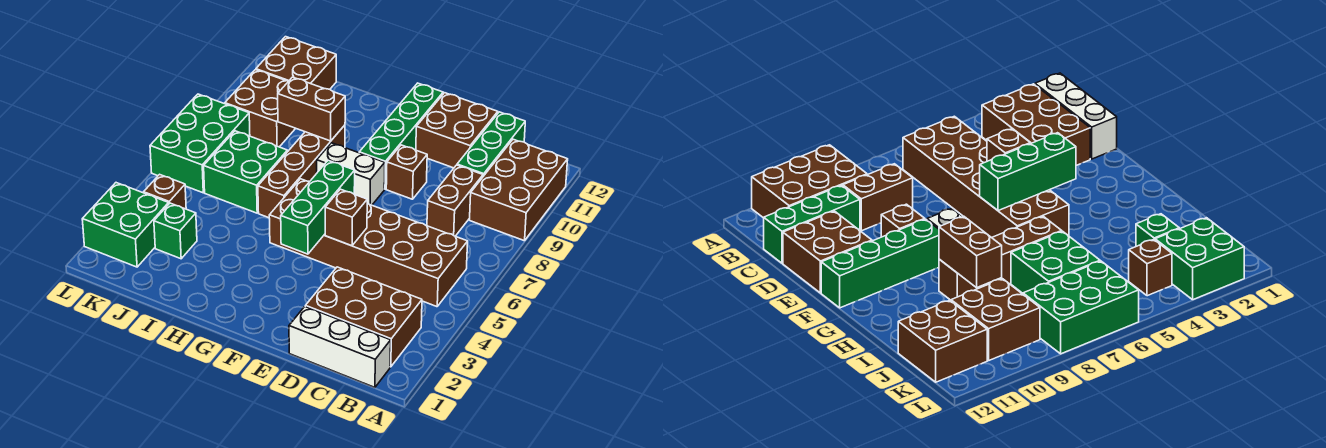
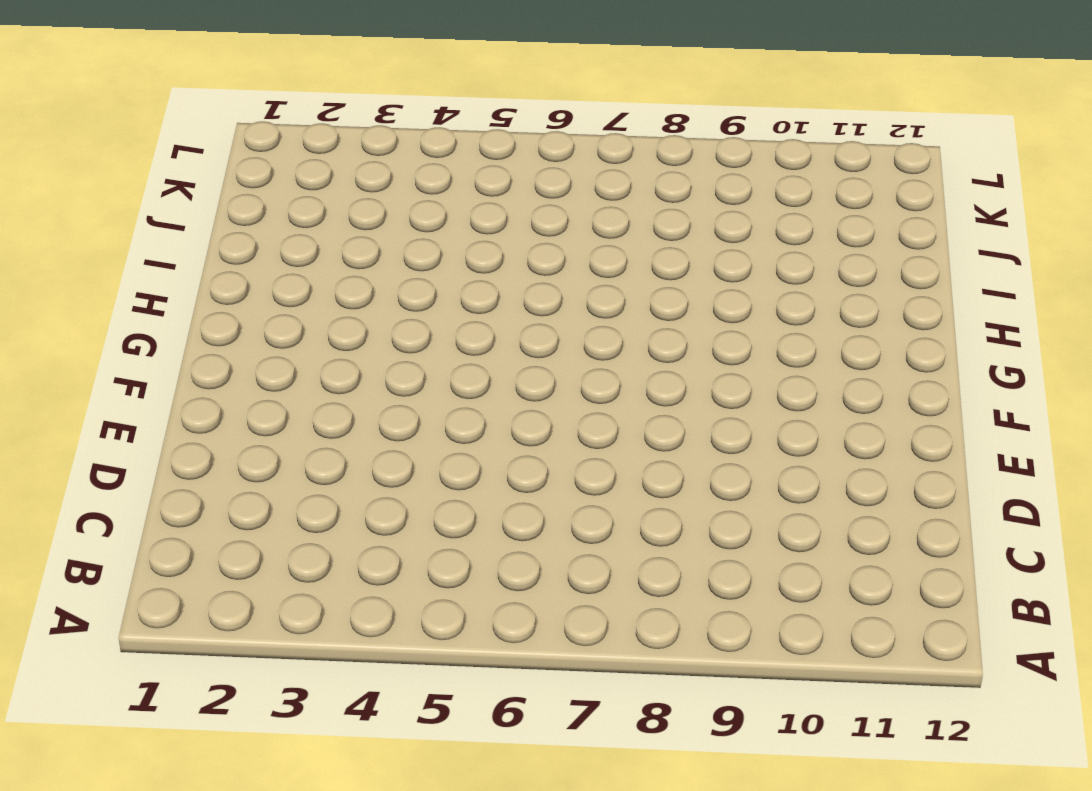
none -> brown brick A9:B11 level 1
none -> white brick B1:D1 level 1
none -> brown brick B2:D3 level 1

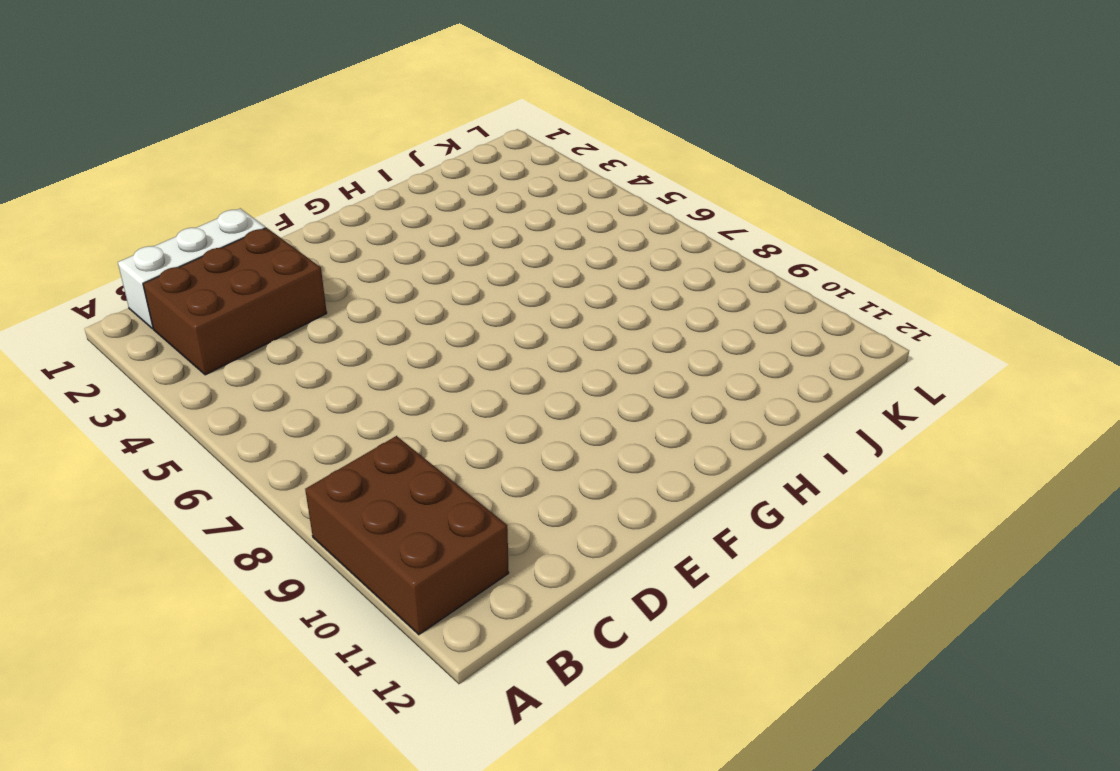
none -> brown brick B5:G6 level 1
none -> brown brick C8:C9 level 1
none -> green brick C10:C12 level 1

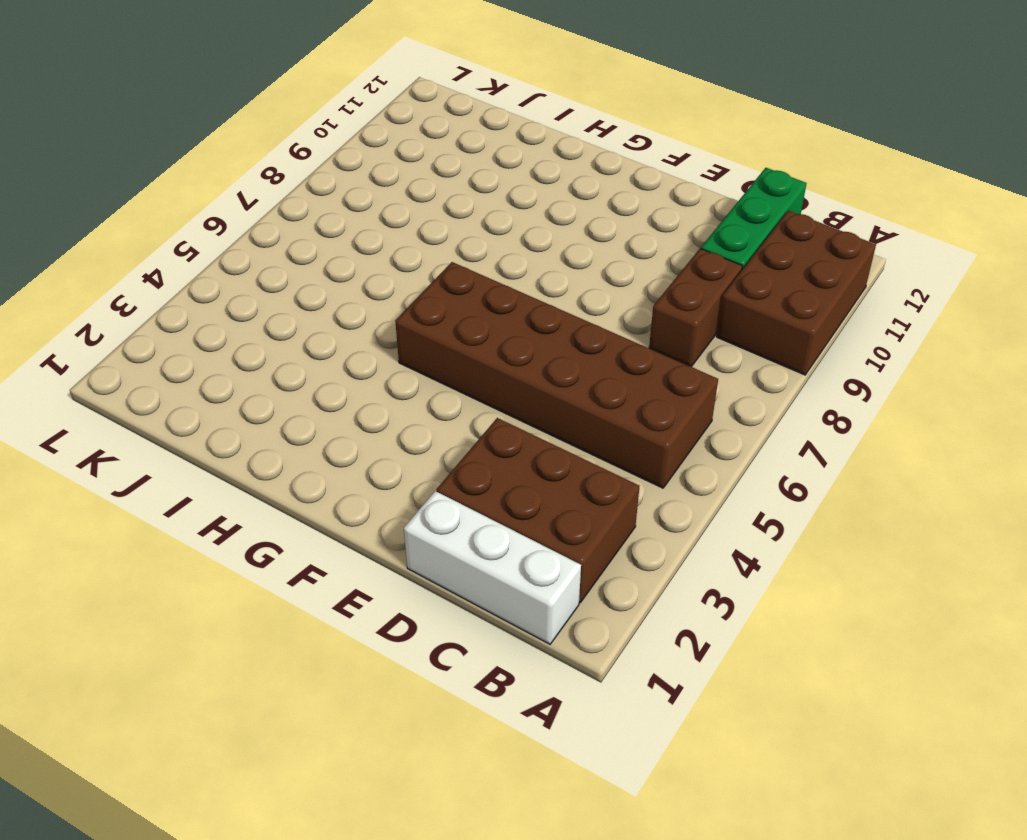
none -> brown brick D11:E12 level 1
none -> brown brick E9 level 1
none -> white brick F8:G8 level 1

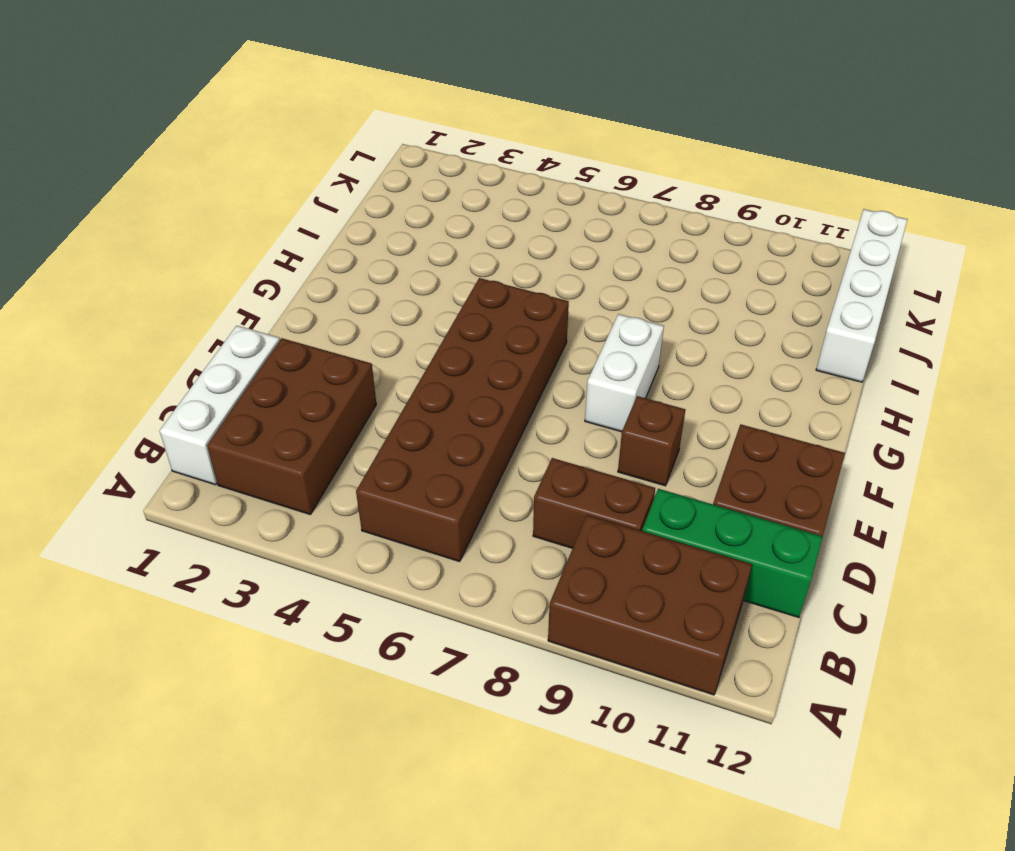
white brick I12:L12 level 1 -> brown brick J11:K12 level 1
none -> green brick F9:F12 level 1
none -> brown brick H6:H9 level 1
none -> green brick I6:J7 level 1

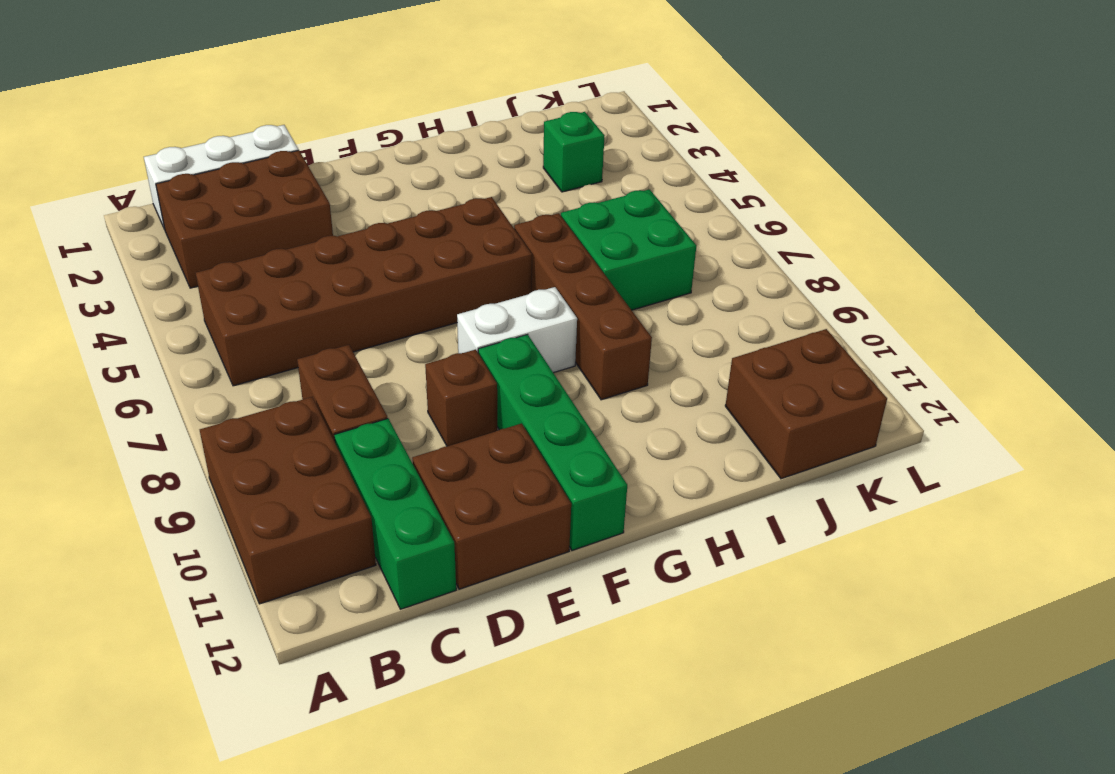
none -> brown brick J9:K10 level 1
none -> green brick K2:L3 level 1
none -> brown brick K4 level 1

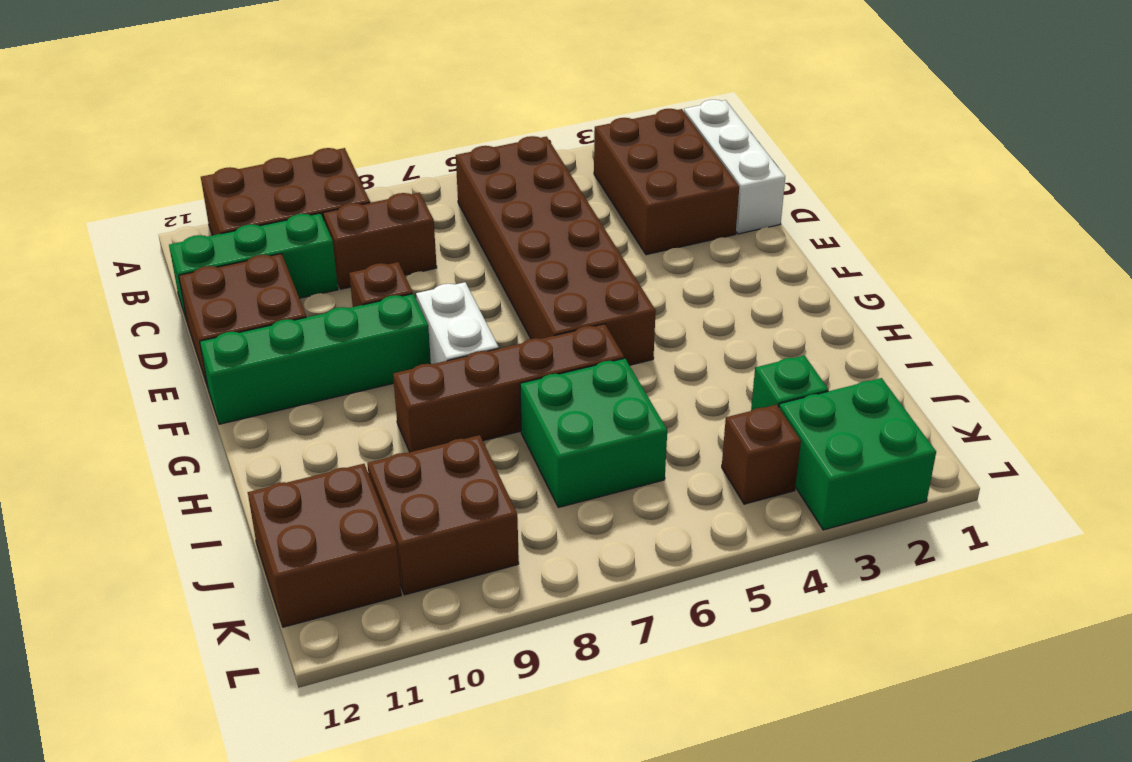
none -> green brick K6:L8 level 1
none -> brown brick E5 level 2
none -> green brick F4:F6 level 2

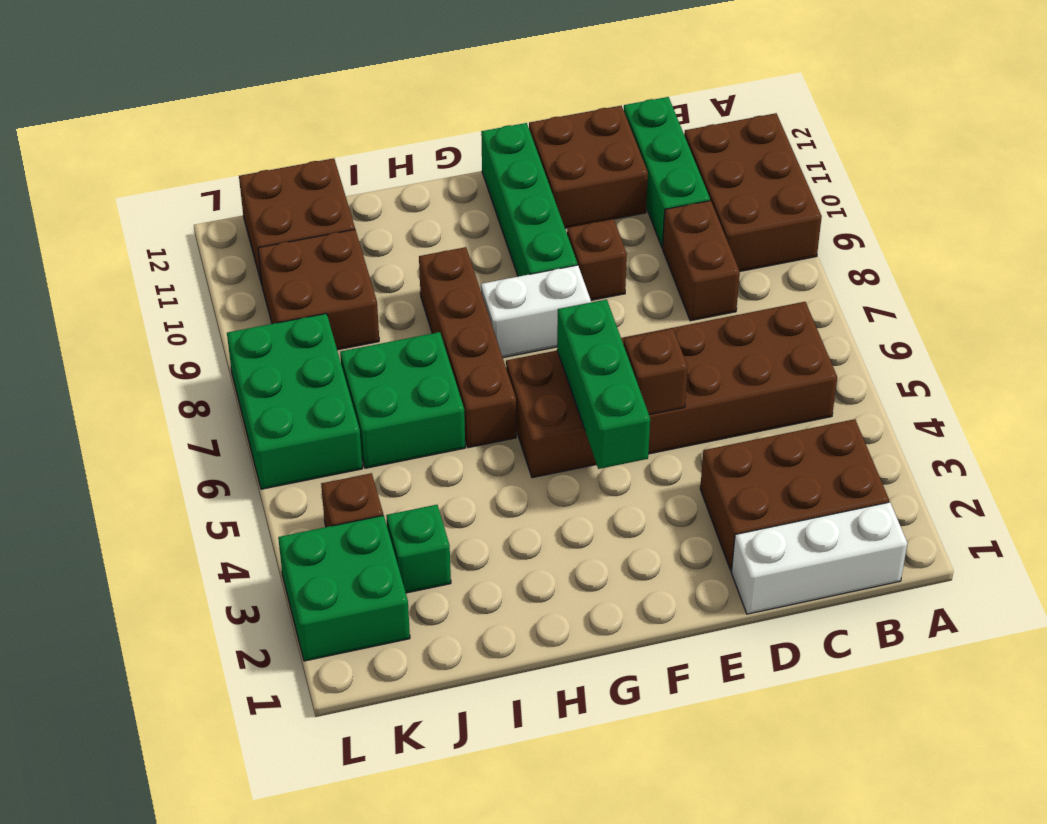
none -> brown brick H9:I9 level 2

